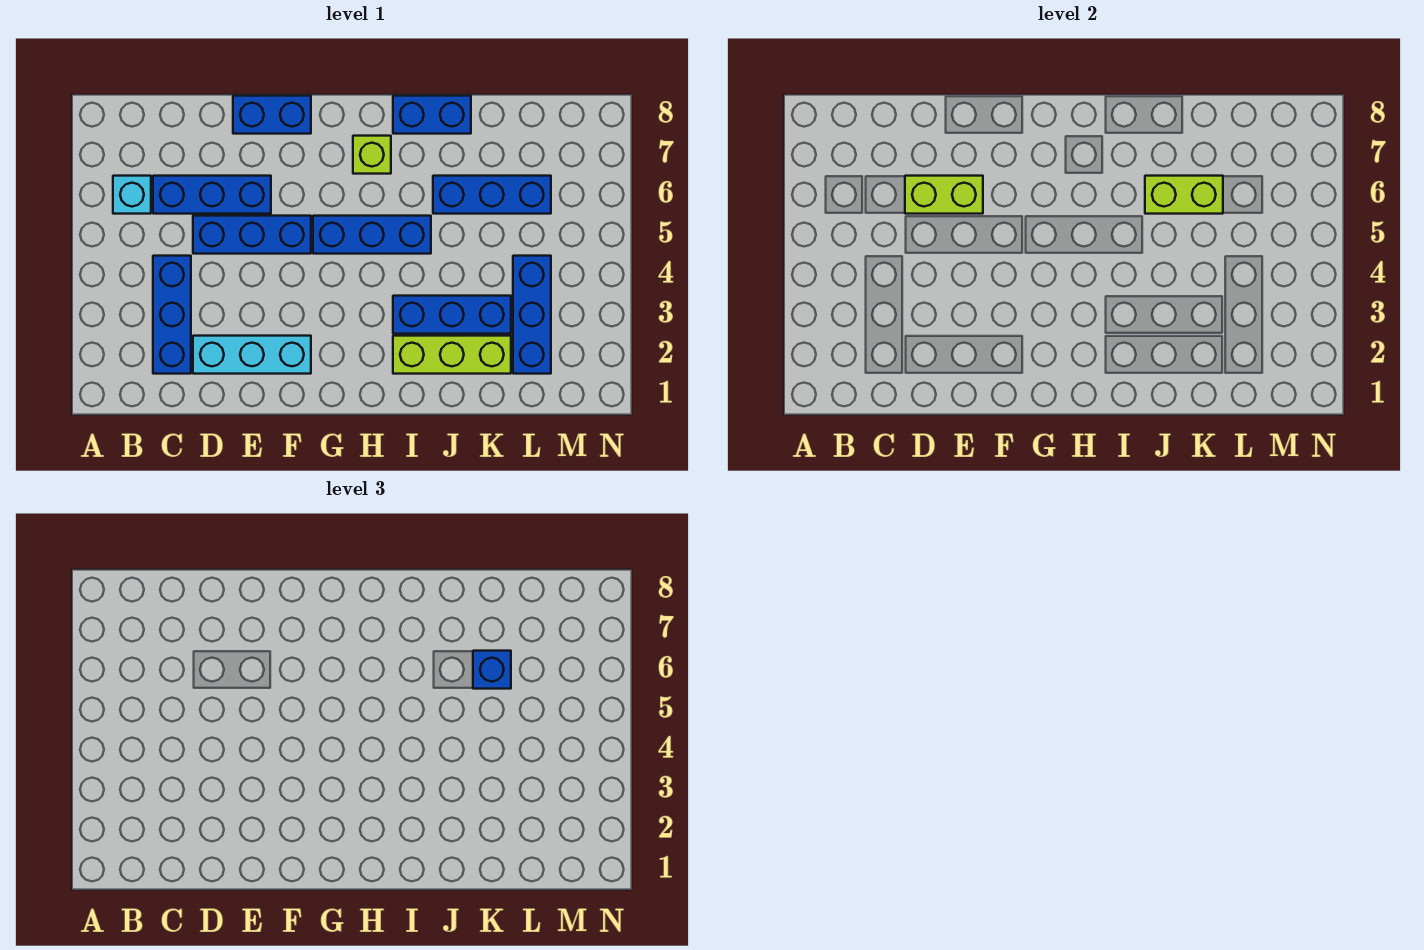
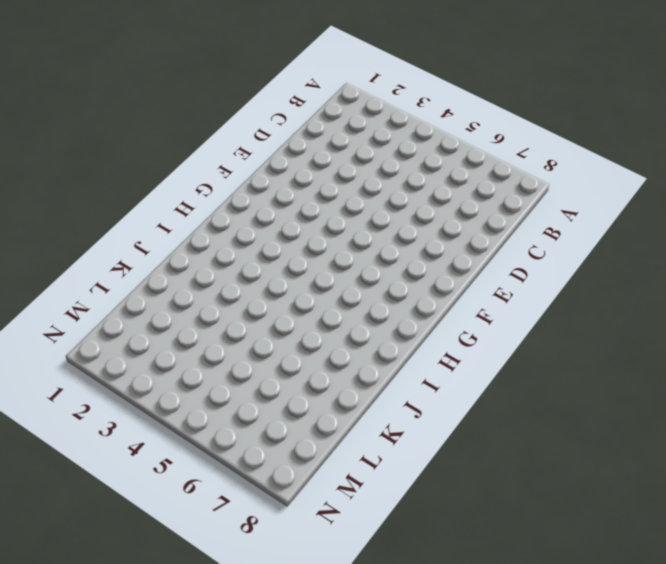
none -> cyan brick B6 level 1
none -> blue brick C2:C4 level 1
none -> blue brick C6:E6 level 1

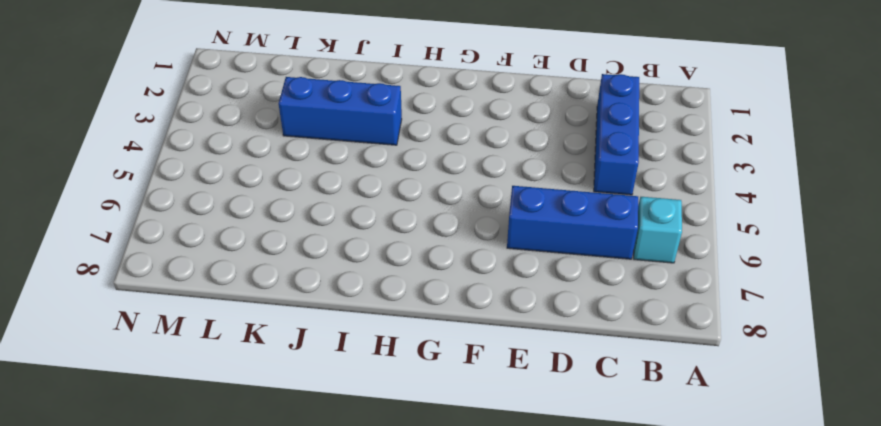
none -> cyan brick D2:F2 level 1
none -> blue brick D5:F5 level 1
none -> blue brick E8:F8 level 1

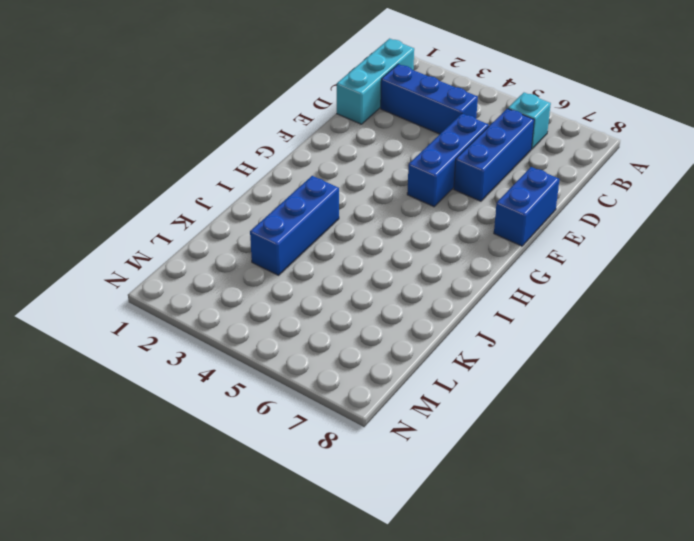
cyan brick B1:D1 level 1 -> cyan brick D2:F2 level 1
none -> blue brick G5:I5 level 1
none -> lime brick H7 level 1
none -> lime brick I2:K2 level 1

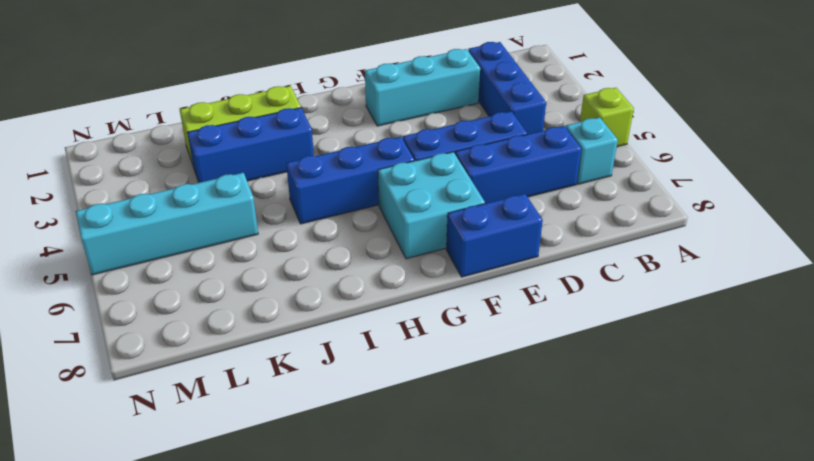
lime brick A5 level 1 -> lime brick H7 level 1
cyan brick F6:G7 level 1 -> none
cyan brick K5:N5 level 1 -> none
none -> blue brick I8:J8 level 1
none -> blue brick J6:L6 level 1
none -> blue brick L2:L4 level 1

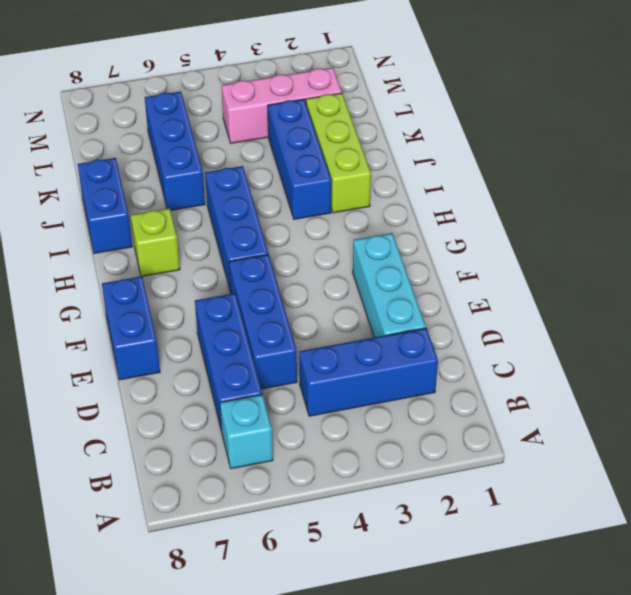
pink brick L2:L4 level 1 -> blue brick L2:L4 level 1
none -> lime brick D6:E6 level 2
none -> lime brick J6:K6 level 2
none -> blue brick K6 level 3

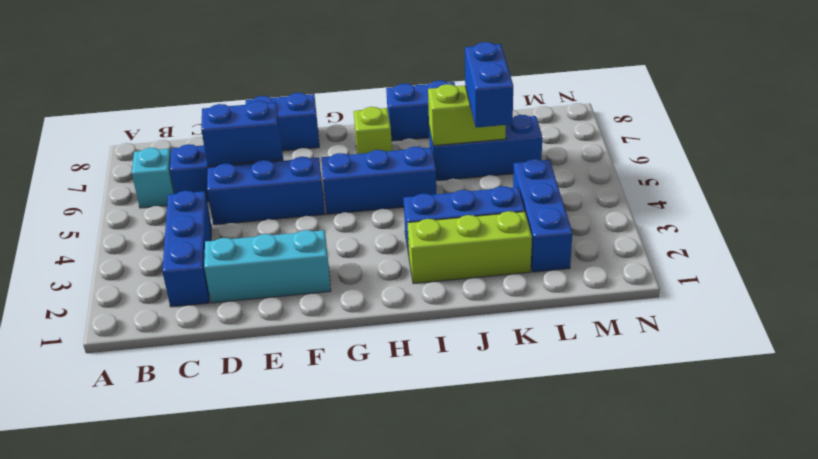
blue brick D6:E6 level 2 -> lime brick D6:E6 level 2
blue brick K5:K6 level 3 -> blue brick K6 level 3

